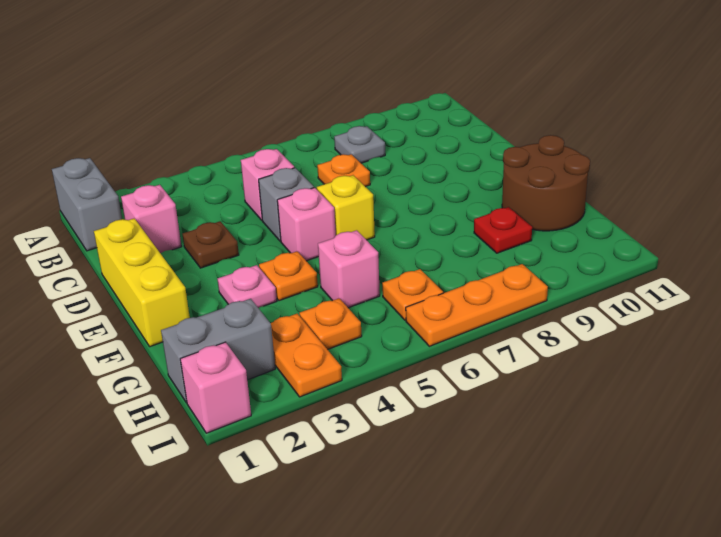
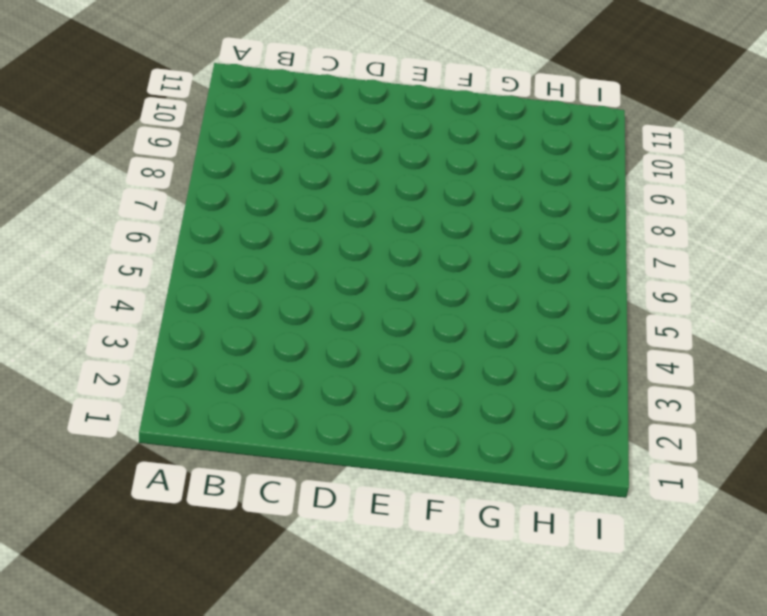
none -> grey brick A1:B1 level 1
none -> grey plate B8 level 1
none -> pink brick C2 level 1

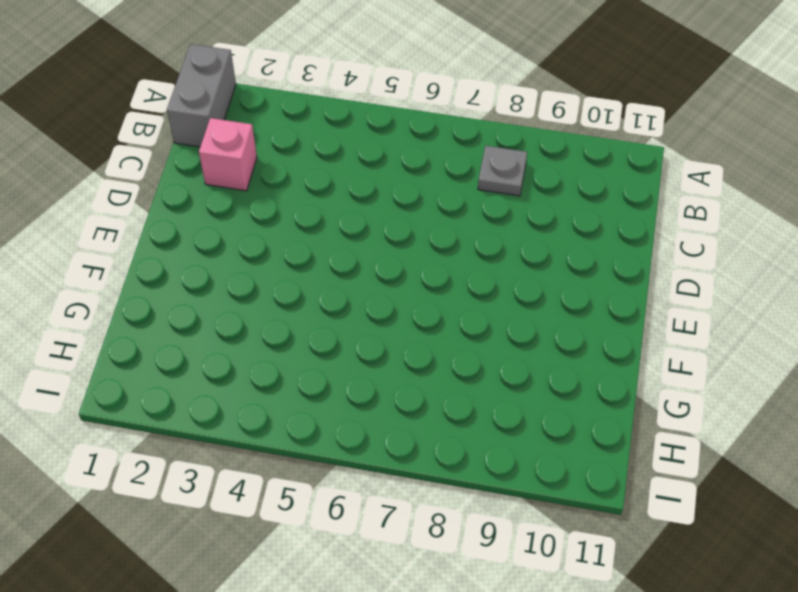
none -> pink brick C5 level 1
none -> orange plate C7 level 1
none -> yellow brick D1:F1 level 1

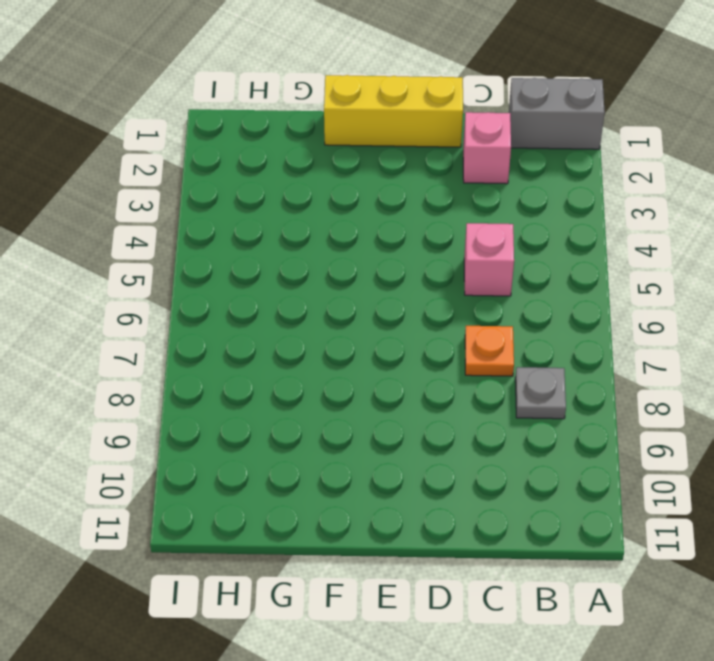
none -> brown plate D3 level 1
none -> grey brick D5 level 1
none -> pink brick E5 level 1

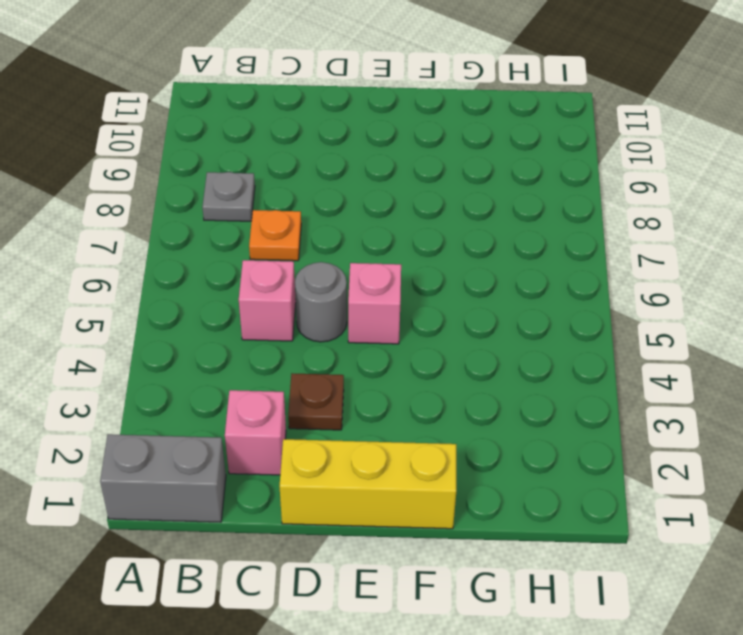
grey round brick D5 level 1 -> grey brick D5 level 1
none -> yellow brick E6 level 1
none -> pink plate F3 level 1
none -> orange plate F4 level 1

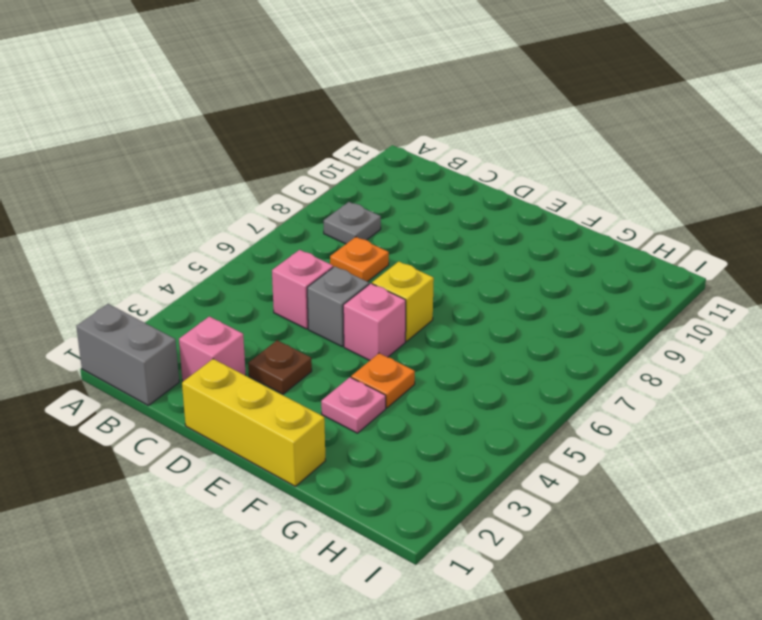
none -> brown round brick F10:G11 level 1
none -> pink brick G5 level 1
none -> red plate G9 level 1

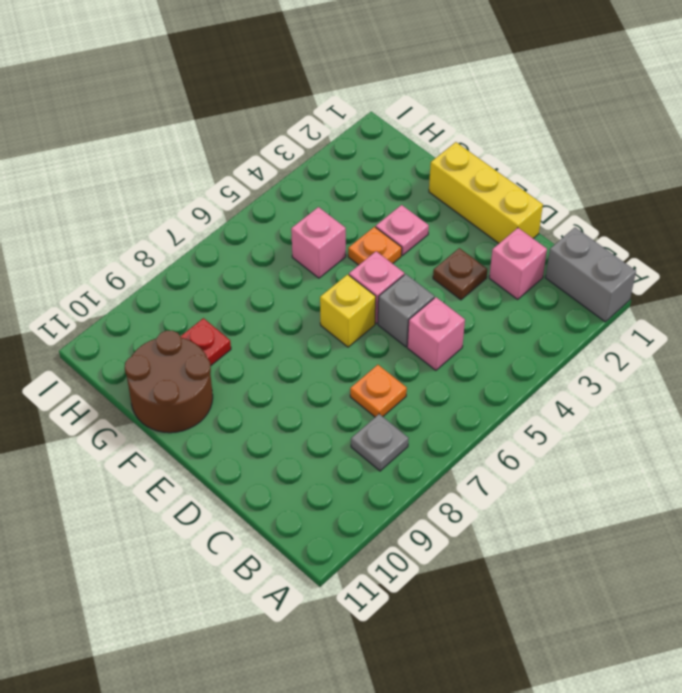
none -> grey brick H1:H2 level 1
none -> orange plate H3:I3 level 1
none -> orange plate H4 level 1

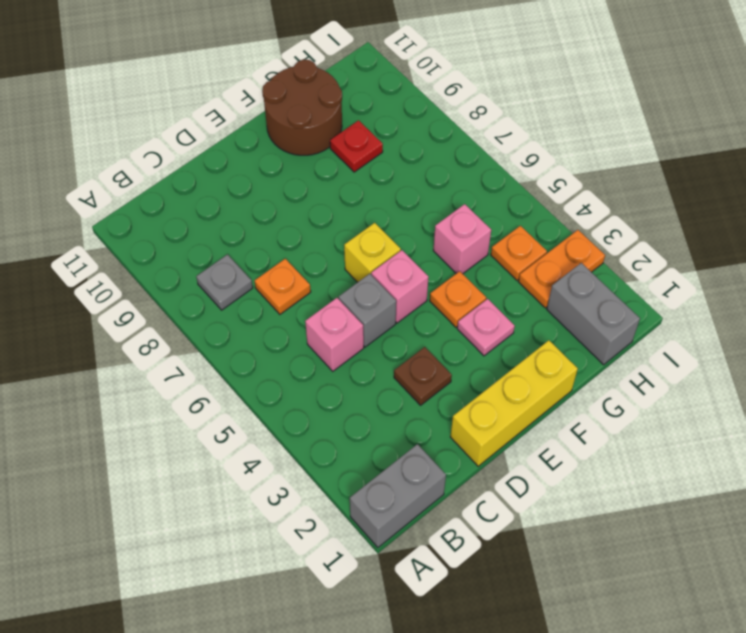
none -> pink brick C2 level 1
none -> orange plate H6 level 1
none -> pink brick I1 level 1

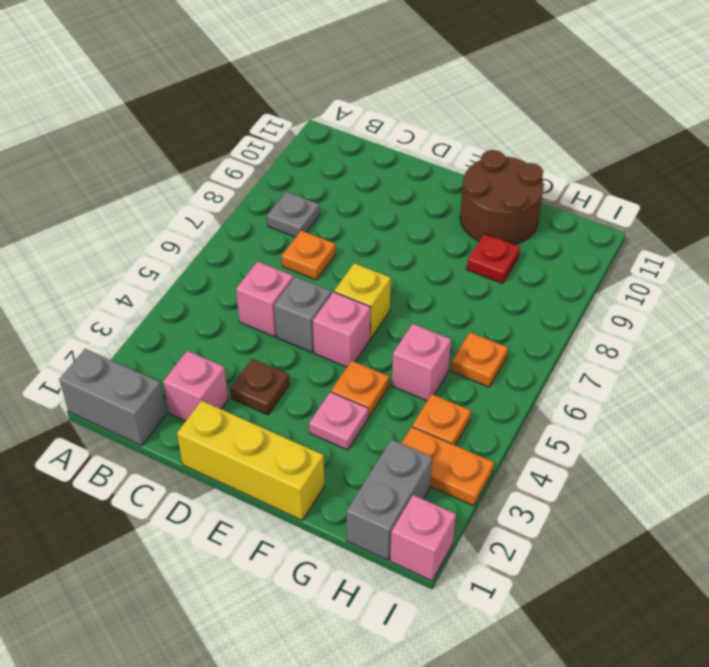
none -> orange plate I6:I8 level 1

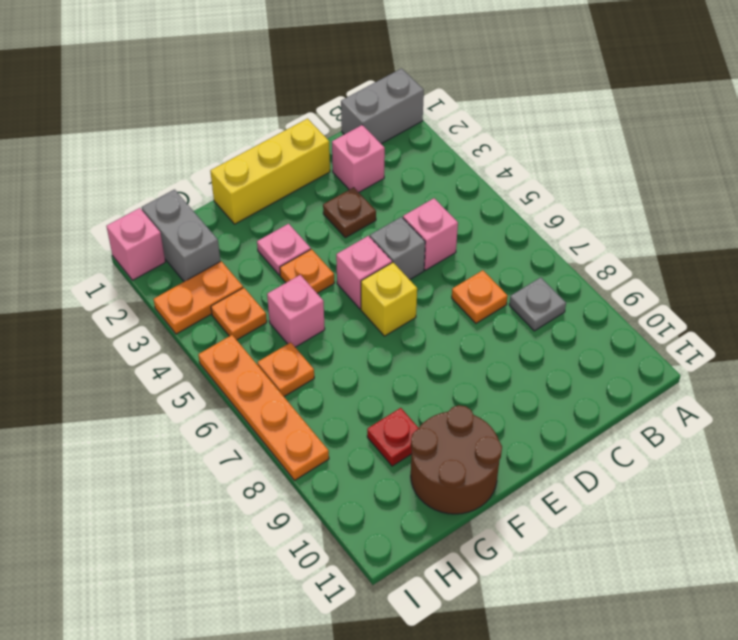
orange plate I5:I8 level 1 -> orange plate I6:I8 level 1

